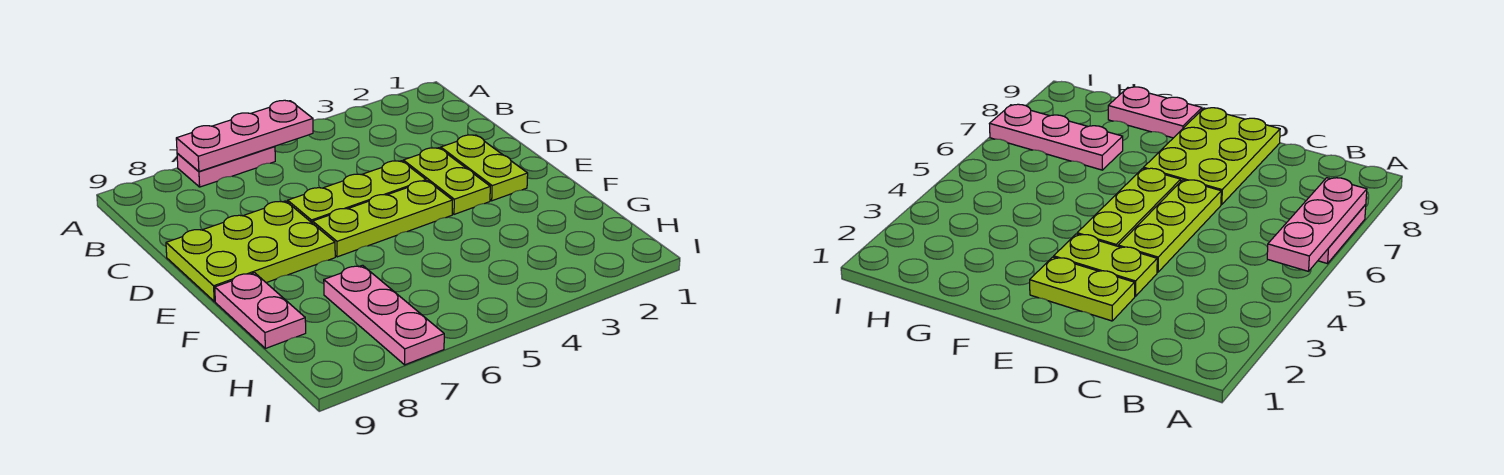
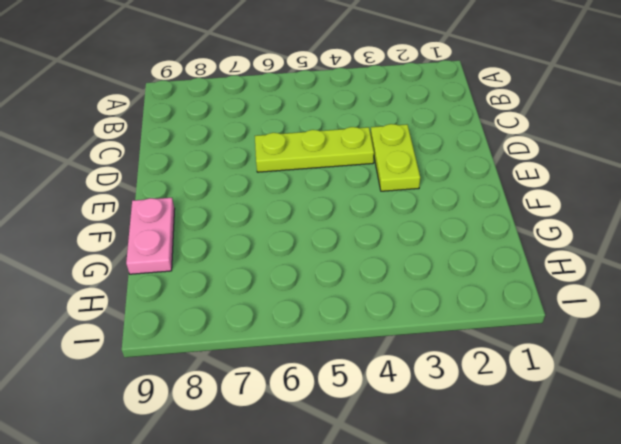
none -> pink plate A6:A7 level 1
none -> lime plate D2:E2 level 1

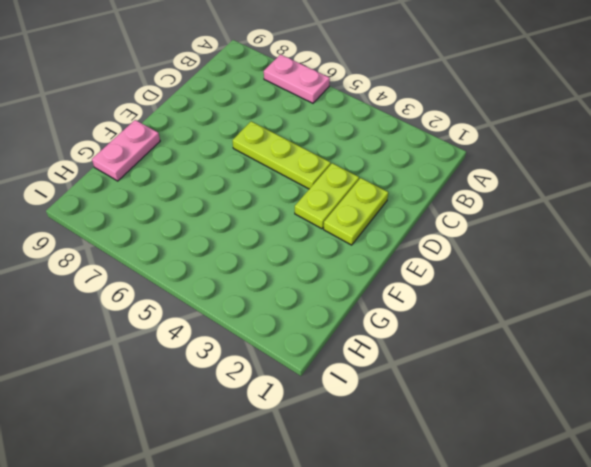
none -> lime plate D7:E9 level 1
none -> lime plate E4:E6 level 1

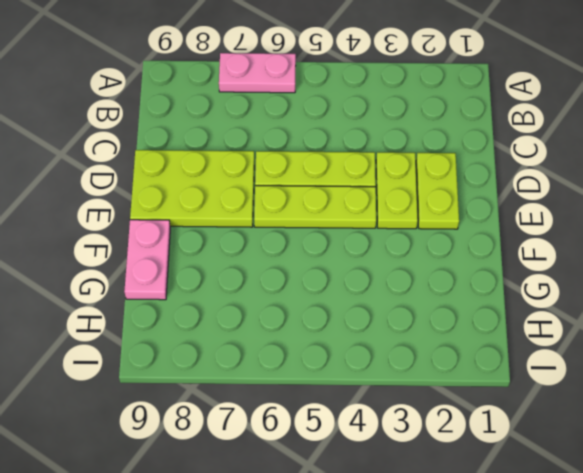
none -> pink plate G7:I7 level 1
none -> pink plate A5:A7 level 2

